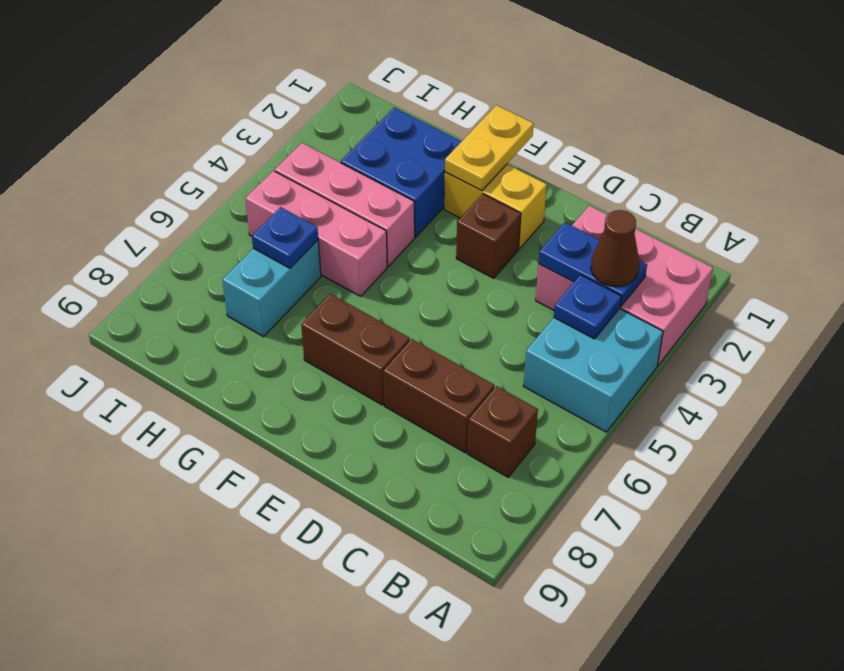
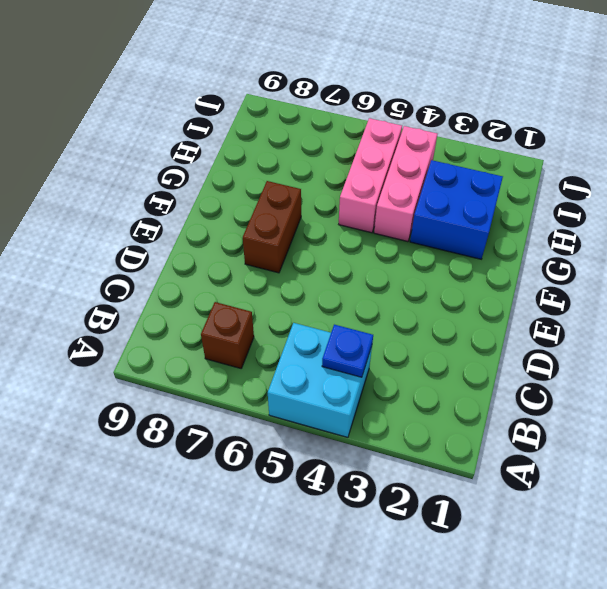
none -> pink brick A2:C3 level 1
none -> brown brick C7:D7 level 1
none -> yellow brick E2:F2 level 1

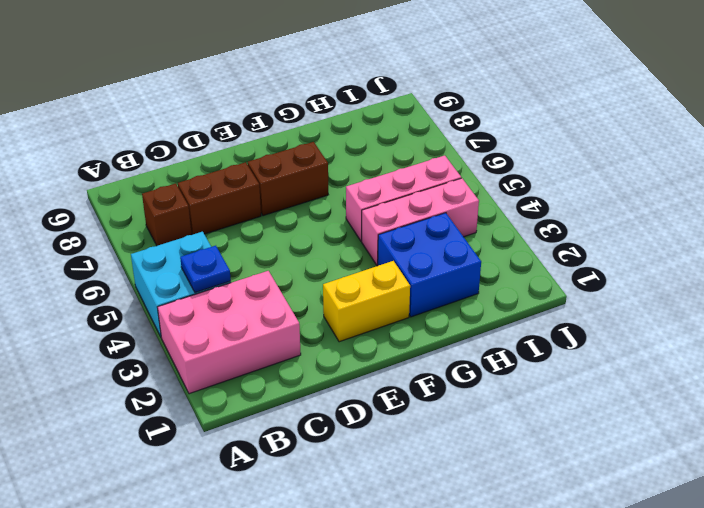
none -> brown brick E3 level 1
none -> cyan brick H6:H7 level 1
none -> blue plate B3:C3 level 2

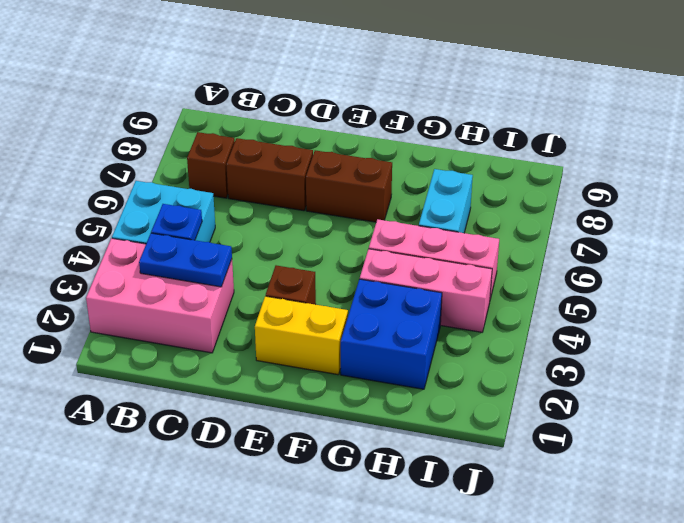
none -> yellow plate F1:F2 level 2
none -> blue plate H6 level 2
none -> brown cone B3 level 3

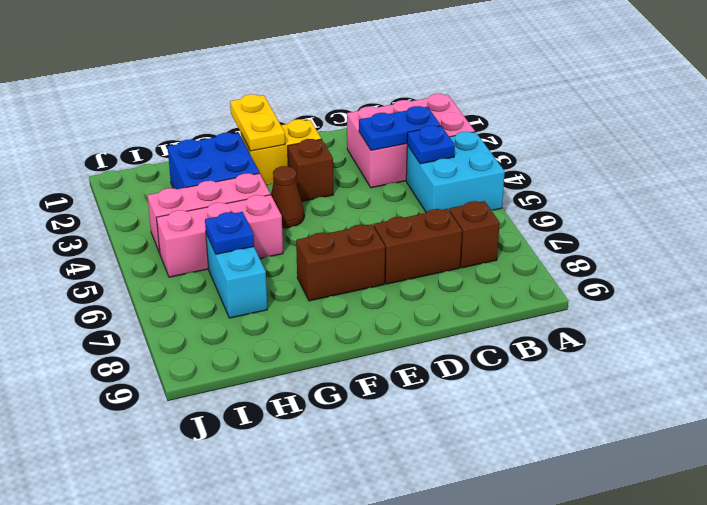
brown cone F4 level 1 -> brown cone B3 level 3

